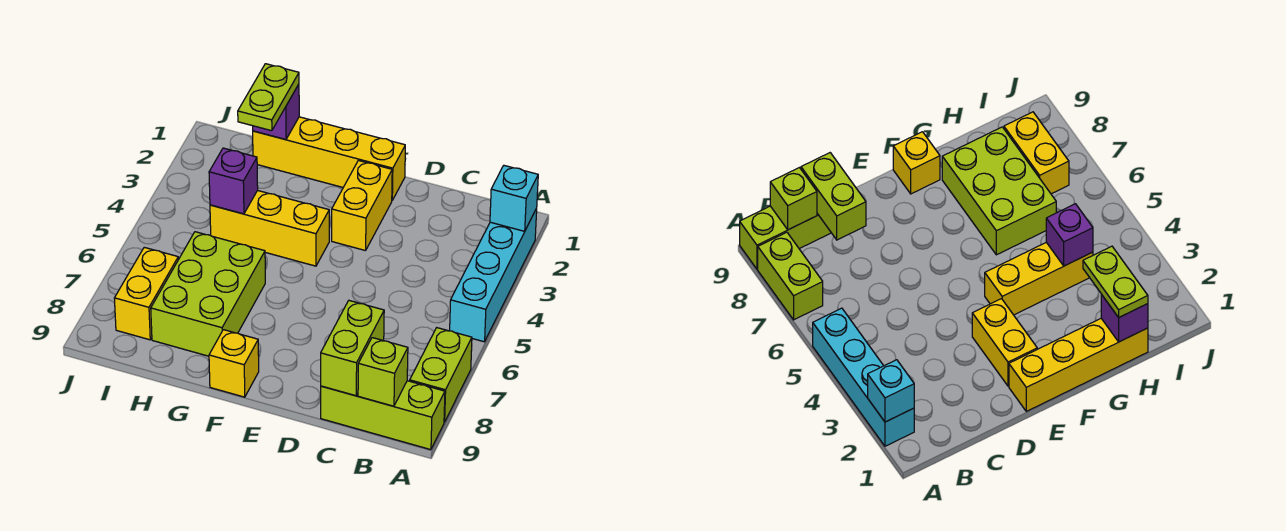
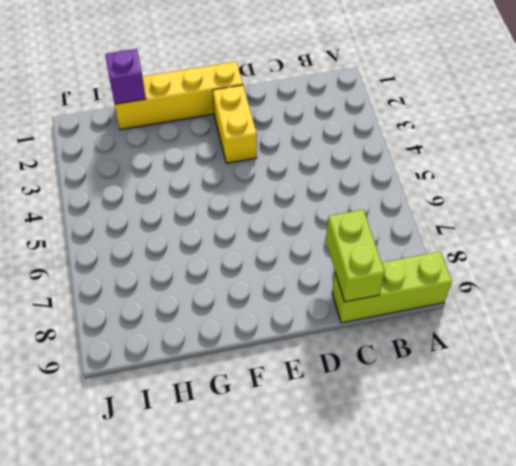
none -> cyan brick A2:A5 level 1
none -> lime brick A7:A8 level 1
none -> yellow brick F4:H4 level 1

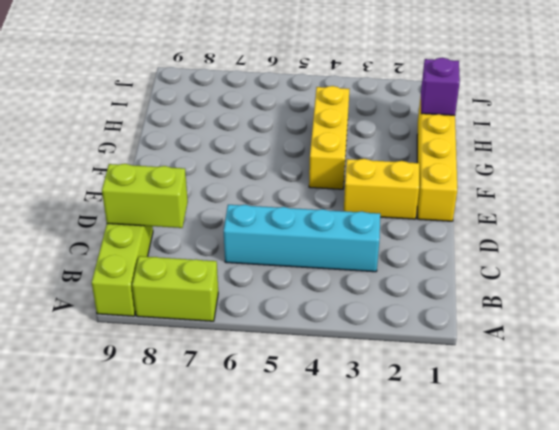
cyan brick C3:C6 level 1 -> cyan brick A2:A5 level 1
none -> yellow brick F9 level 1
none -> lime brick G6:H8 level 1
none -> yellow brick I7:I8 level 1

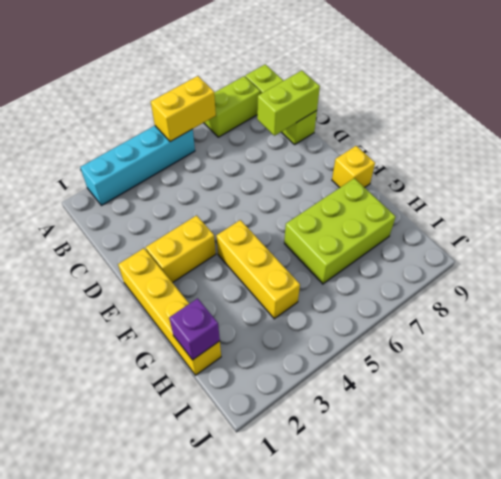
yellow brick A5:A6 level 2 -> yellow brick I7:I8 level 1
none -> cyan brick A2 level 2
none -> lime brick B9 level 2
none -> purple brick H4 level 2

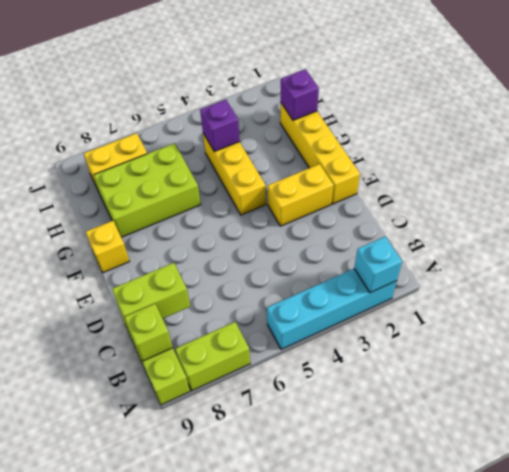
none -> lime plate H1:H2 level 3

